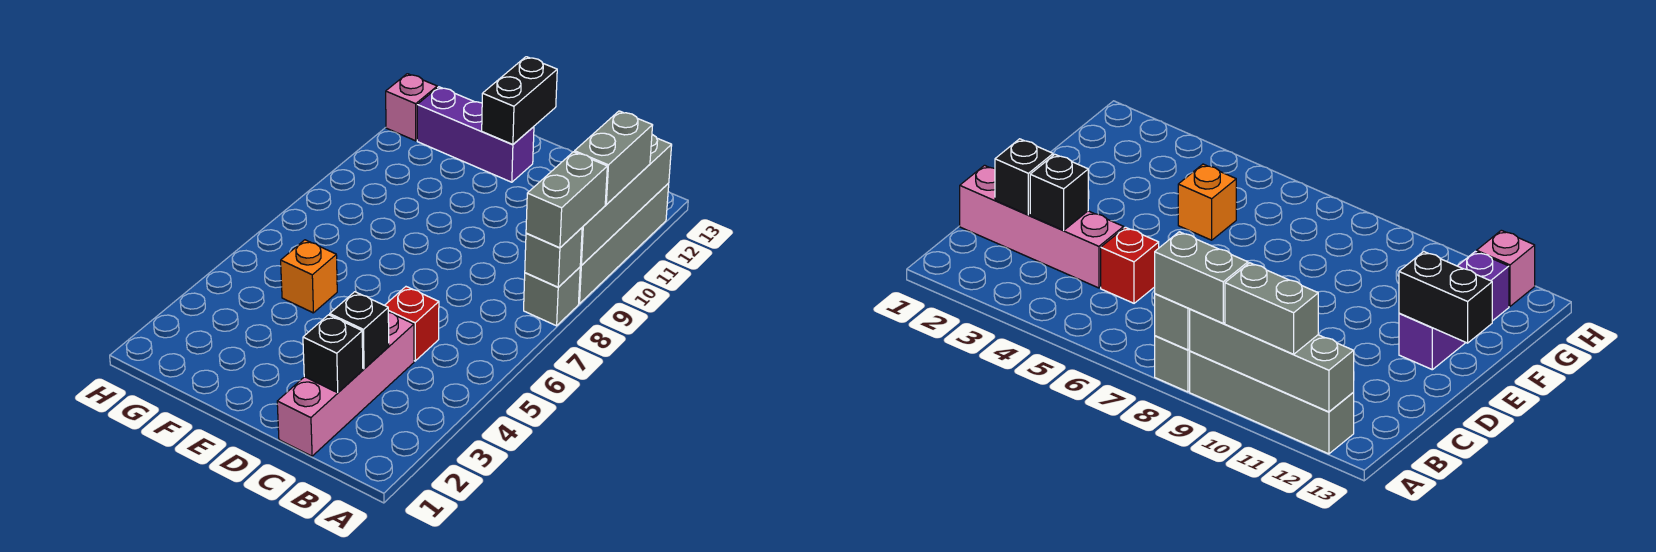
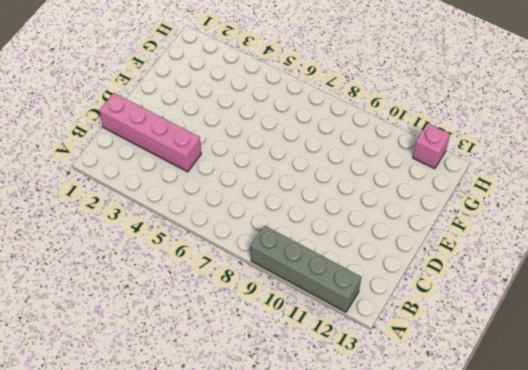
none -> grey brick A8 level 1
none -> red brick C5 level 1
none -> purple brick E12:G12 level 1

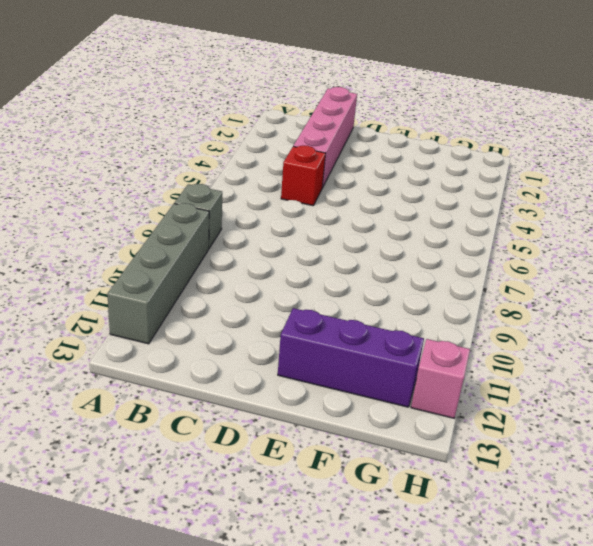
none -> orange brick F5 level 1
none -> grey brick A8 level 2
none -> grey brick A9:A12 level 2

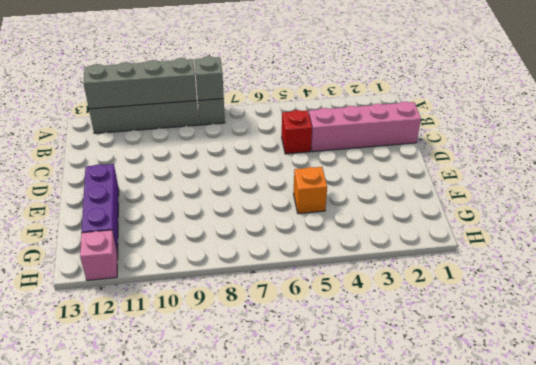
none -> black brick C2 level 2
none -> black brick C3 level 2
none -> black brick E12:E13 level 2

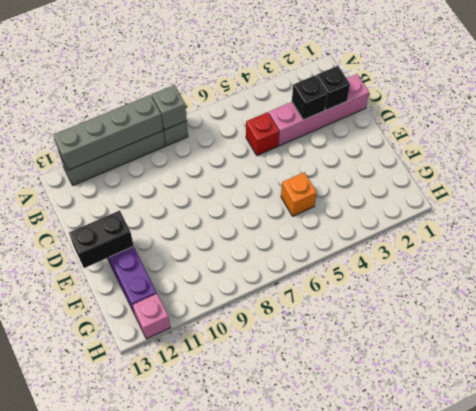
none -> grey brick A8:A9 level 3
none -> grey brick A10:A11 level 3

